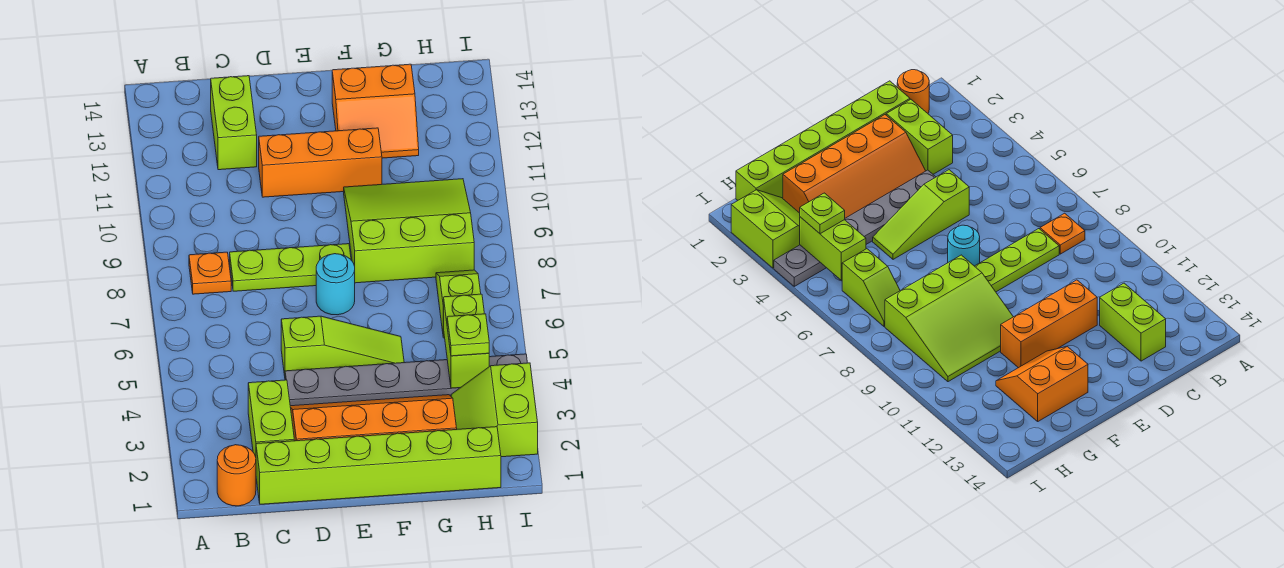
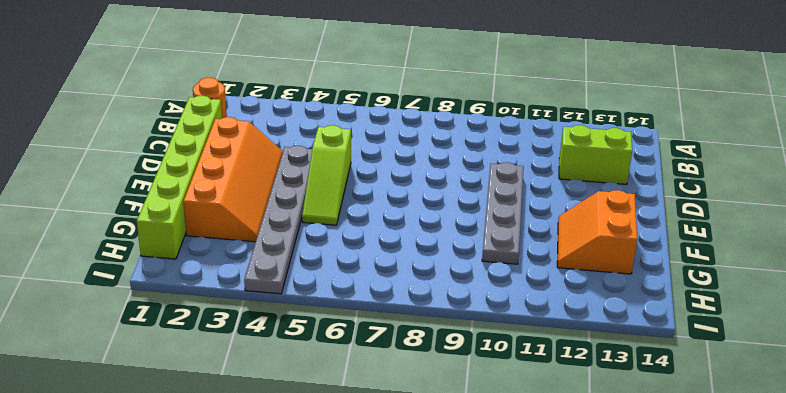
grey plate D10:G10 level 1 -> lime slope F8:H10 level 1 top 8
none -> orange plate B8 level 1
none -> lime brick C2:C3 level 1
none -> lime plate C8:E8 level 1

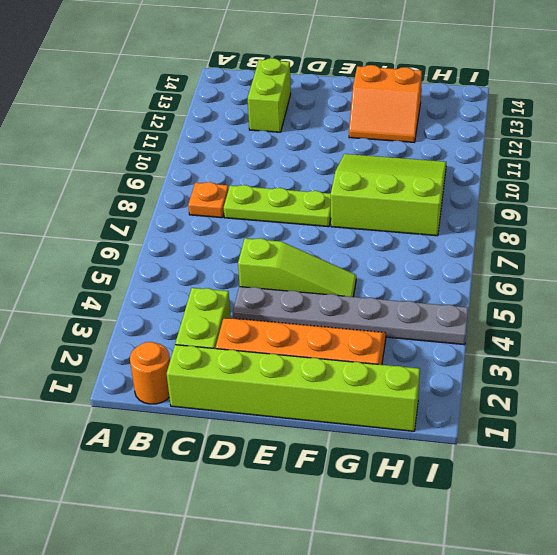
none -> orange brick D11:F11 level 1
none -> cyan round brick E7 level 1
none -> lime slope H2:I3 level 1 top I

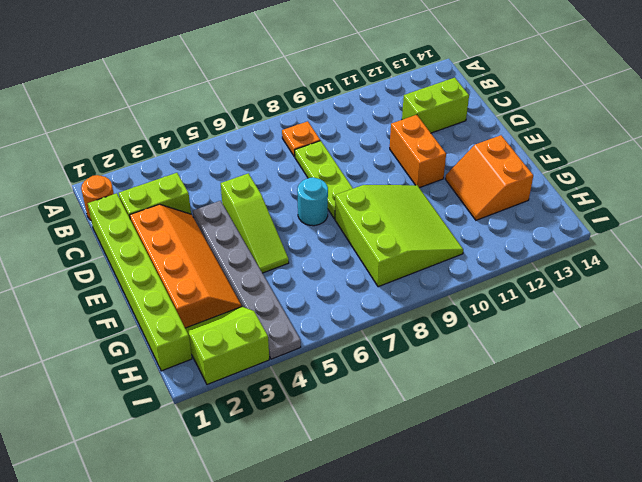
orange brick D11:E11 level 1 -> orange brick D11:F11 level 1
none -> lime slope H6:H7 level 1 top 6
none -> lime brick H4:H5 level 2
none -> lime plate H4 level 3

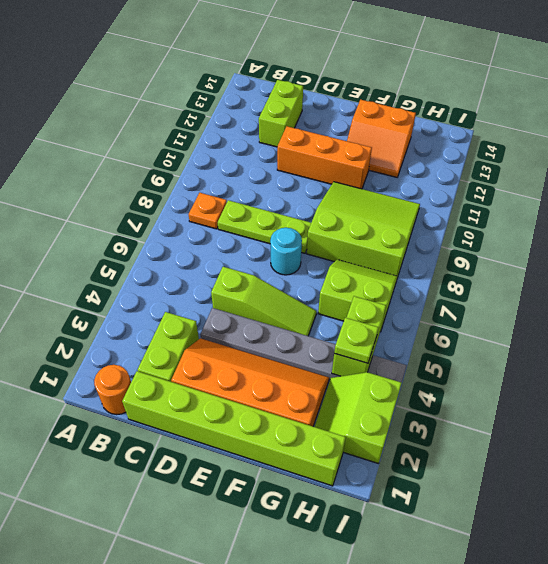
lime slope G6:H7 level 1 top 6 -> lime slope H6:H7 level 1 top 6

